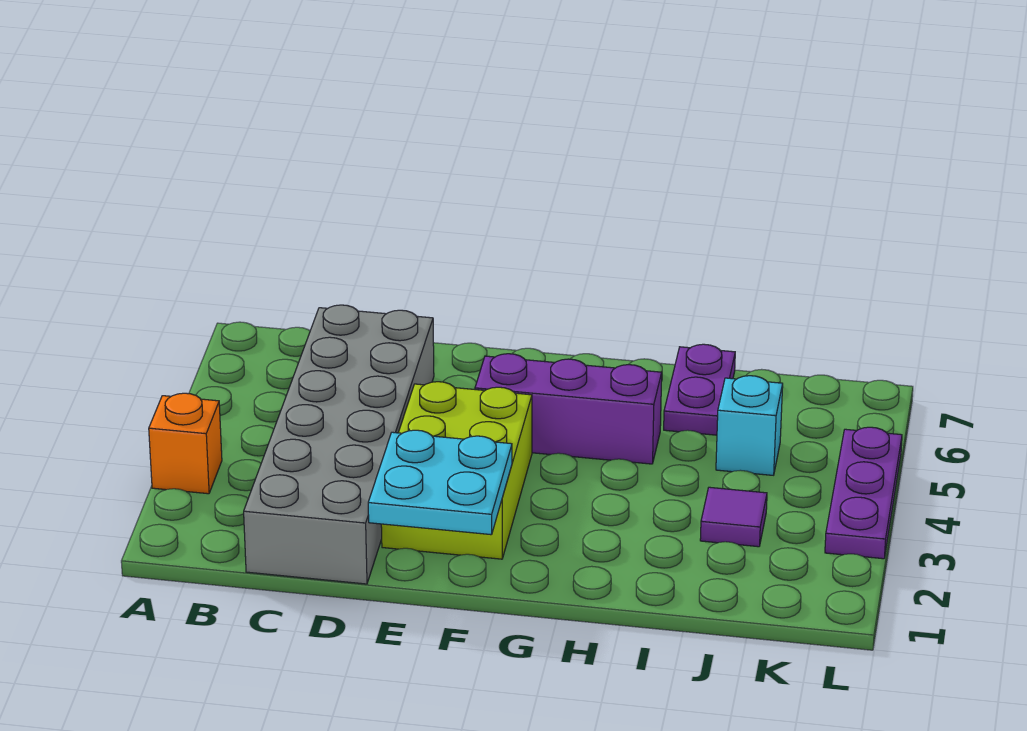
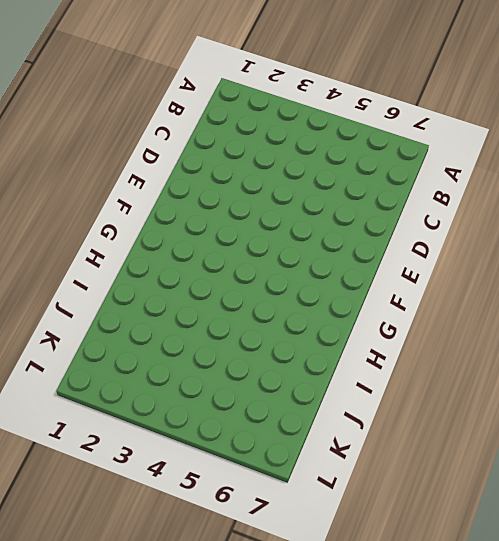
none -> orange brick A3 level 1
none -> grey brick C1:D6 level 1

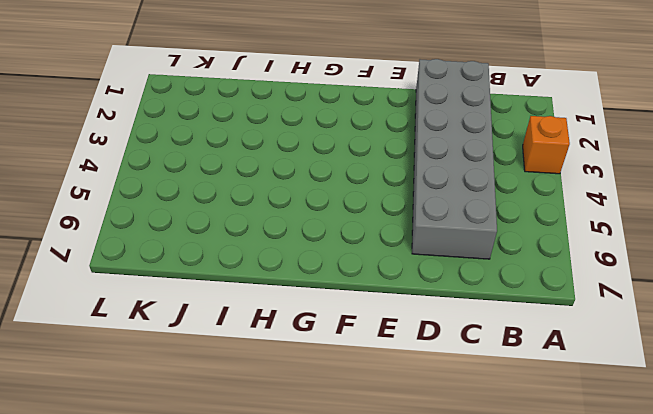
none -> lime brick E2:F4 level 1
none -> purple brick F5:H5 level 1

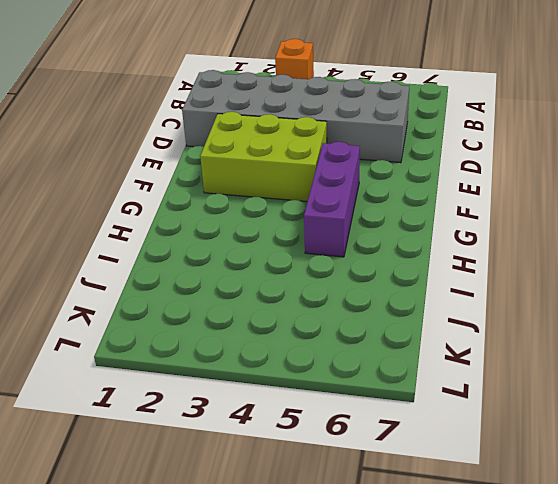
none -> purple plate I6:I7 level 1
none -> purple tile J3 level 1

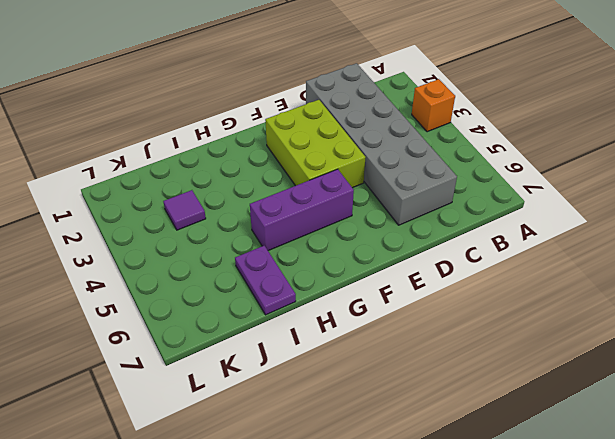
none -> cyan brick J5 level 1
none -> purple plate L3:L5 level 1

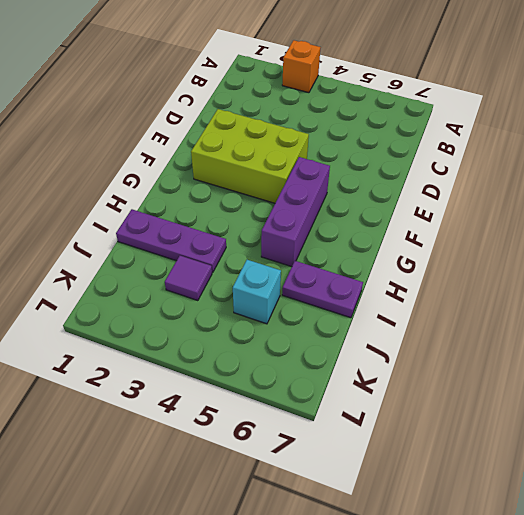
purple plate I1:I3 level 1 -> purple plate L3:L5 level 1
none -> grey brick C1:D6 level 1
none -> cyan plate E1:F2 level 2

